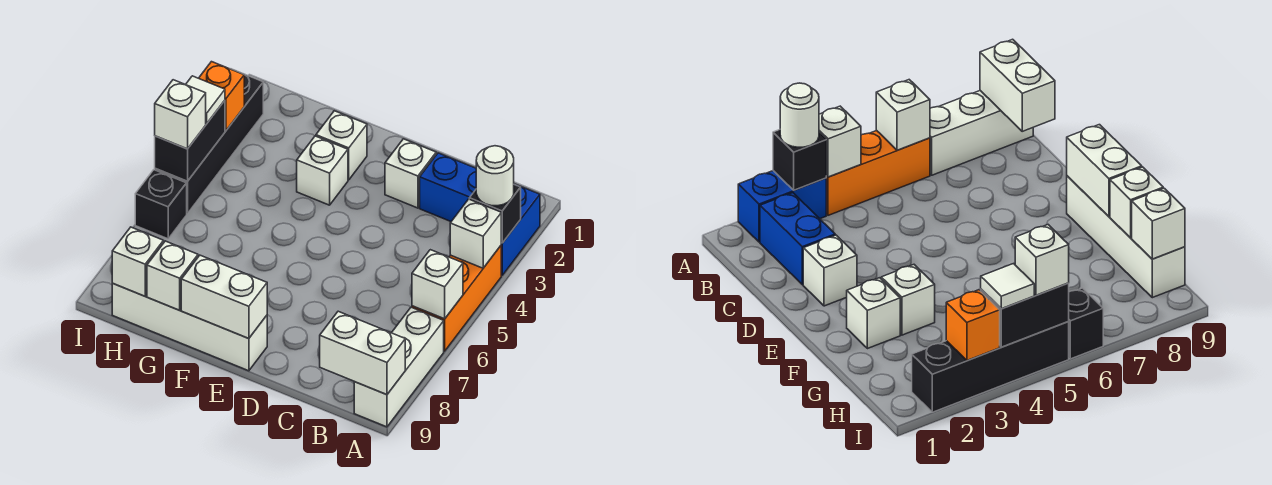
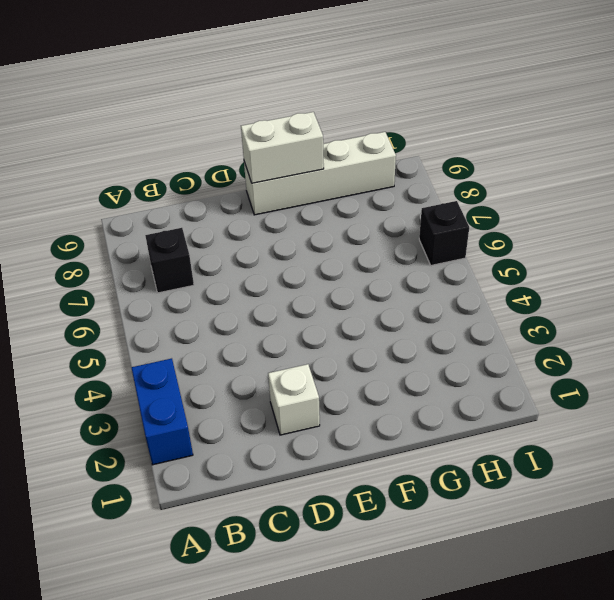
black brick B7 level 1 -> black brick A3 level 2
none -> orange brick A4:A6 level 1
none -> white brick A7:A9 level 1
none -> blue brick B2:C2 level 1

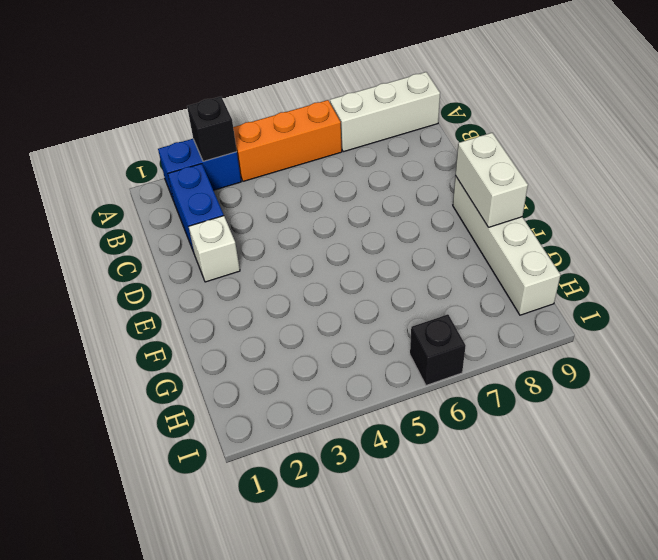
none -> white brick F2 level 1
none -> white brick F3 level 1
none -> black brick I2:I5 level 1

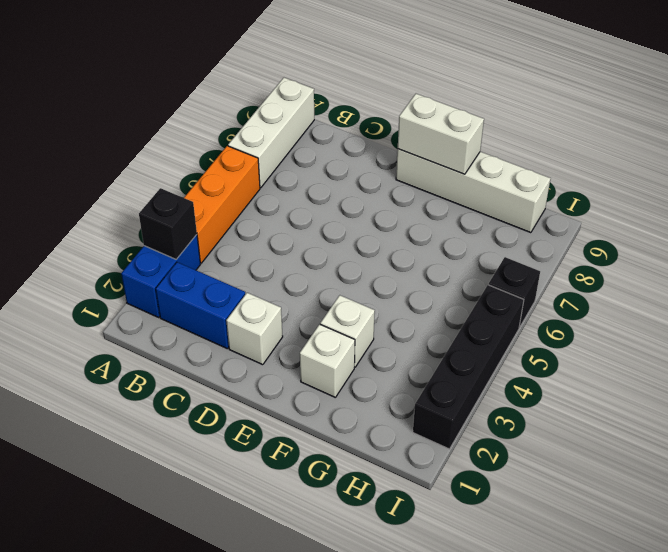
none -> white brick A4 level 2
none -> white brick A6 level 2
none -> white brick A9:B9 level 2

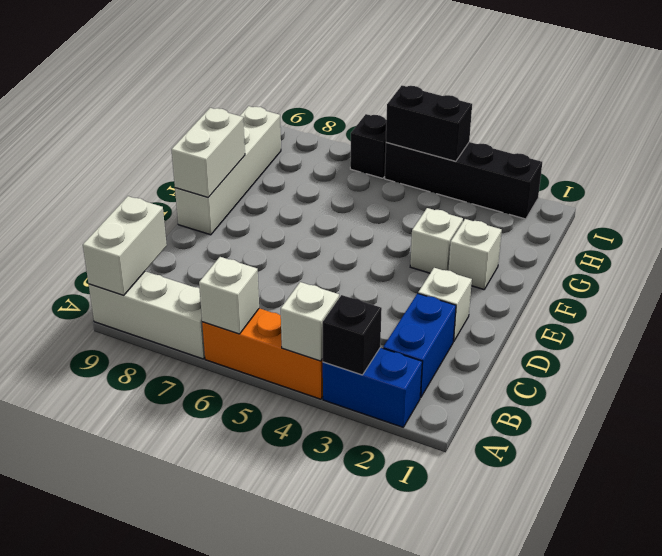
none -> white brick G9 level 2
none -> white brick H9 level 2
none -> orange brick I3 level 2

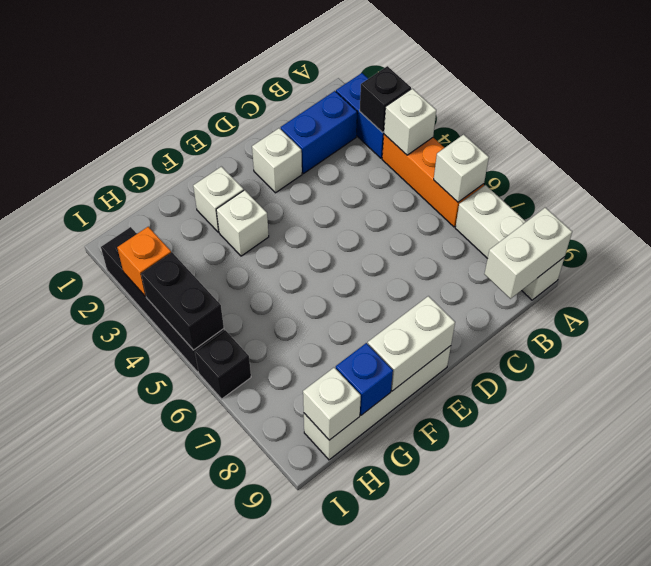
blue brick G9 level 2 -> white brick G9 level 2
none -> white round brick A3 level 3
none -> white tile I4 level 3
none -> white brick I5 level 3

